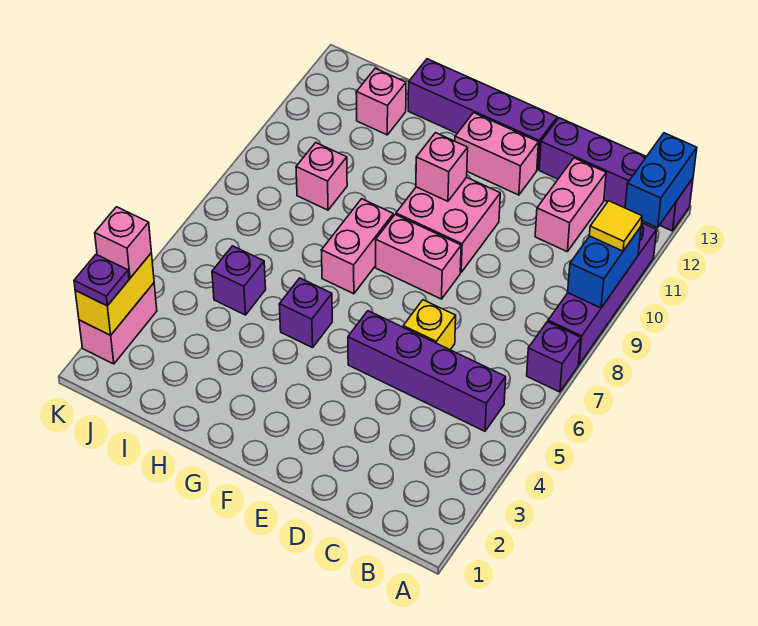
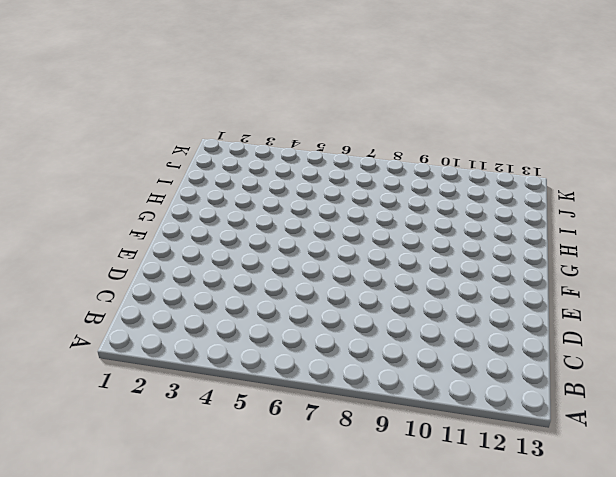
none -> purple brick A7 level 1
none -> purple brick A8:A11 level 1
none -> purple brick A13:D13 level 1

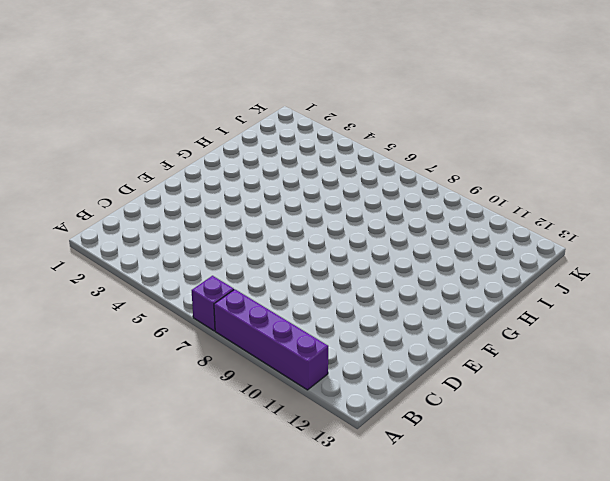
none -> purple brick A13:D13 level 1
none -> purple brick B5:E5 level 1
none -> pink brick C11:C12 level 1

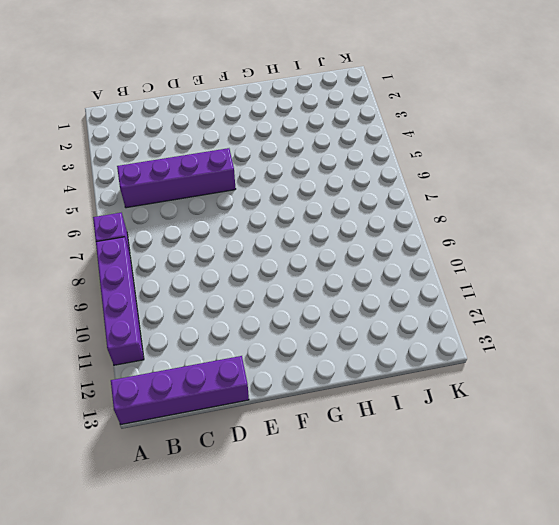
none -> pink brick C11:C12 level 1
none -> yellow brick D6 level 1
none -> pink brick E8:F8 level 1

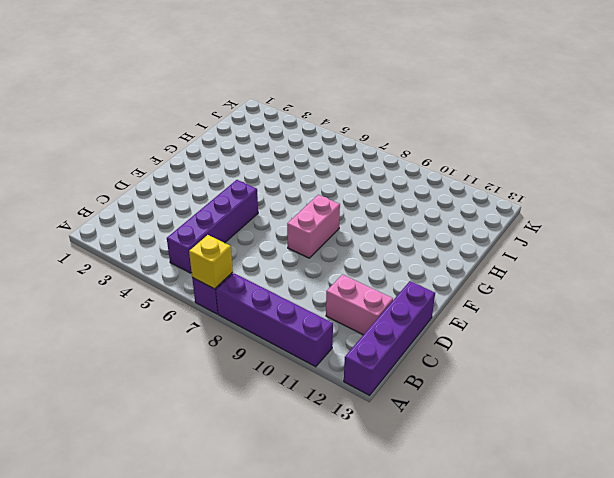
yellow brick A7 level 2 -> yellow brick D6 level 1
none -> pink brick E9:F10 level 1
none -> pink brick E12:F12 level 1
none -> purple brick E13:H13 level 1

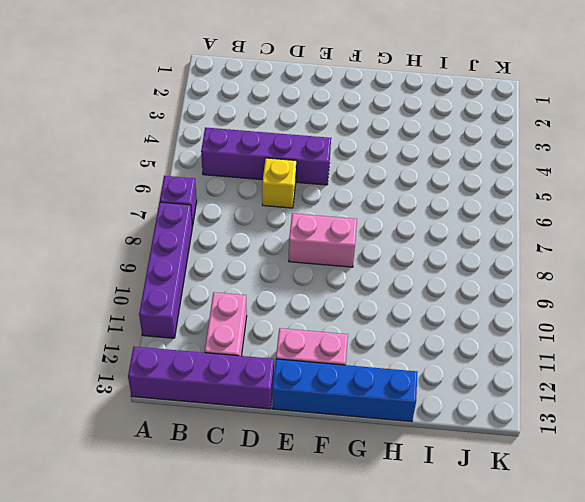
blue brick E13:H13 level 1 -> purple brick E13:H13 level 1
none -> pink brick E9:F10 level 1
none -> purple brick G5 level 1
none -> pink brick G7:G8 level 1

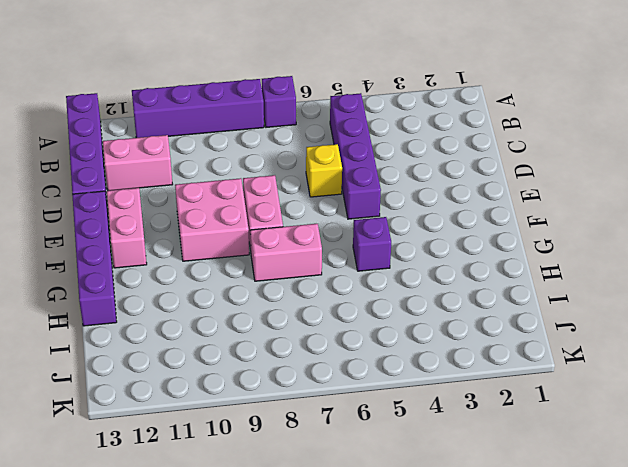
none -> purple brick I5 level 1
none -> pink brick I9 level 1
none -> pink brick I12 level 1

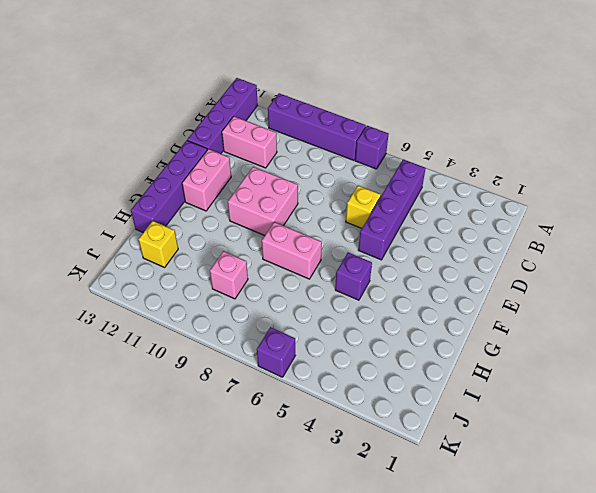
yellow brick I12 level 1 -> pink brick I12 level 1
purple brick K6 level 1 -> purple brick I5 level 1
none -> pink brick E8:F8 level 1
none -> pink brick K2:K3 level 1
none -> blue brick A9:A10 level 2

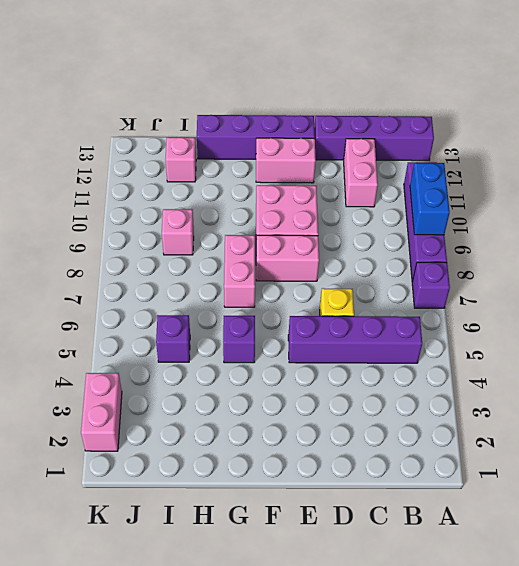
none -> blue brick A12:A13 level 2
none -> pink brick F10 level 2
none -> yellow brick K2:K3 level 2

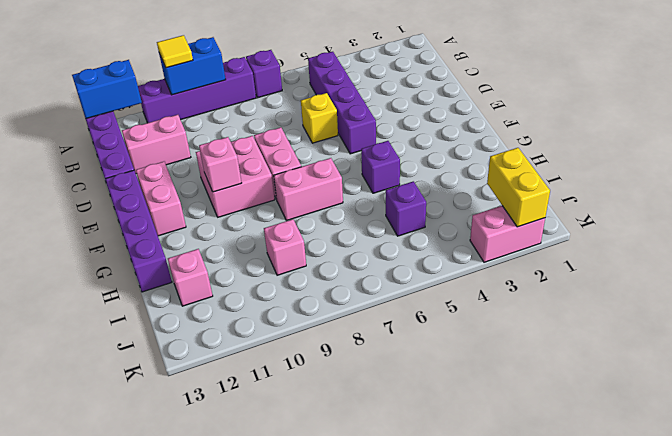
yellow brick J2:K2 level 2 -> yellow brick K2:K3 level 2
none -> purple plate K2 level 3
none -> pink brick K3 level 3

